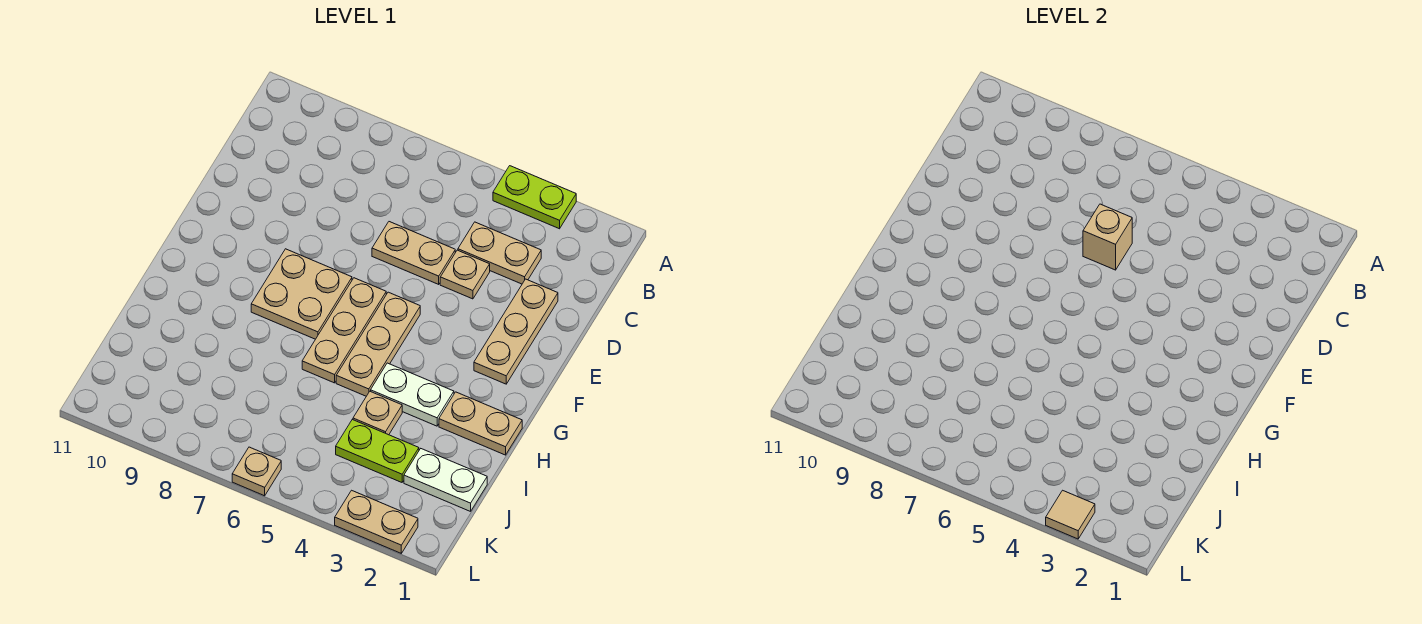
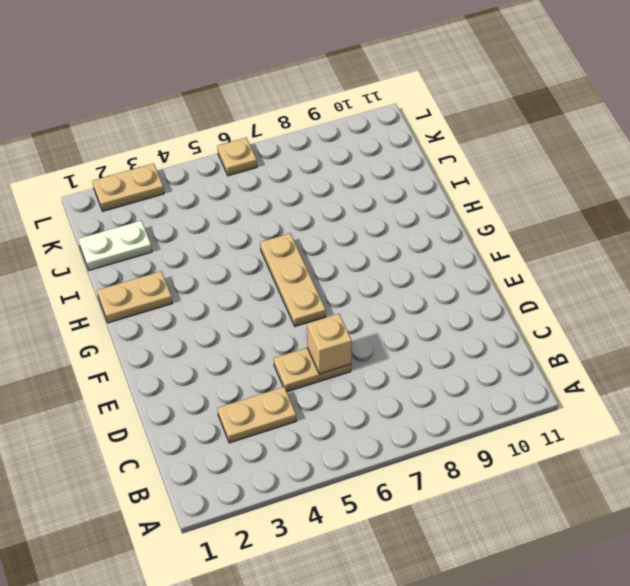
none -> lime plate A3:A4 level 1
none -> tan plate D2:F2 level 1
none -> tan plate D4 level 1

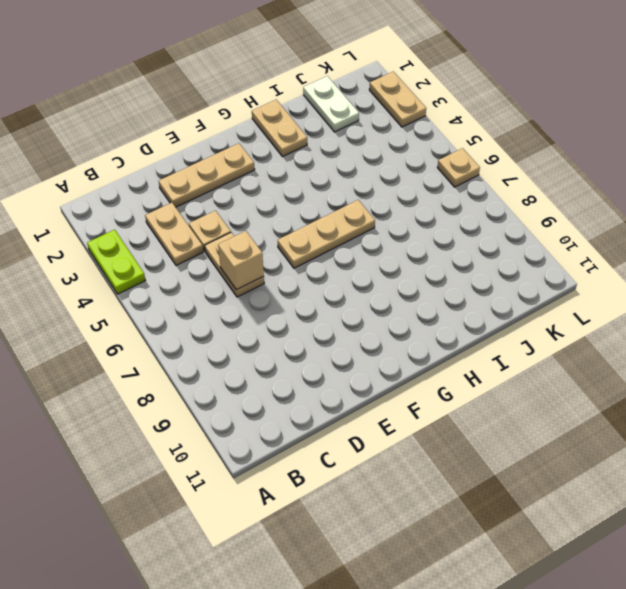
none -> tan plate F5:H5 level 1
none -> tan plate F7:G8 level 1
none -> white plate H3:H4 level 1

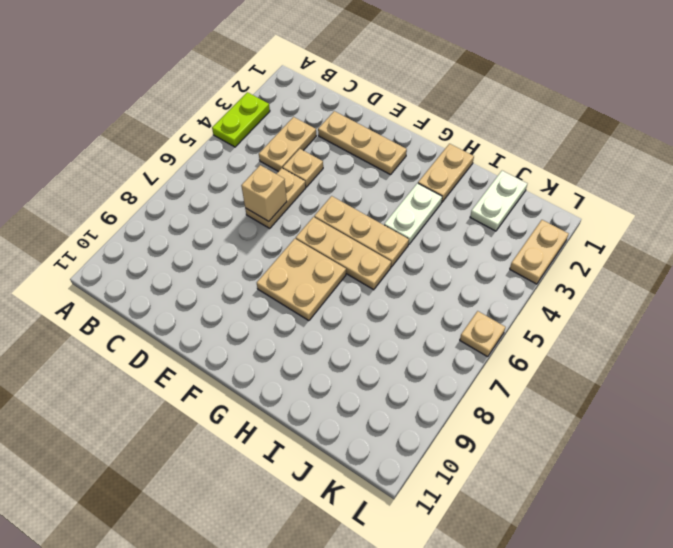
none -> tan plate I4 level 1
none -> lime plate J3:J4 level 1
none -> tan tile L3 level 2

